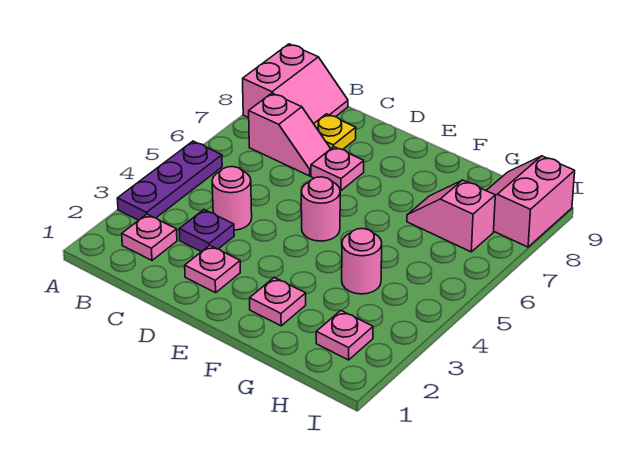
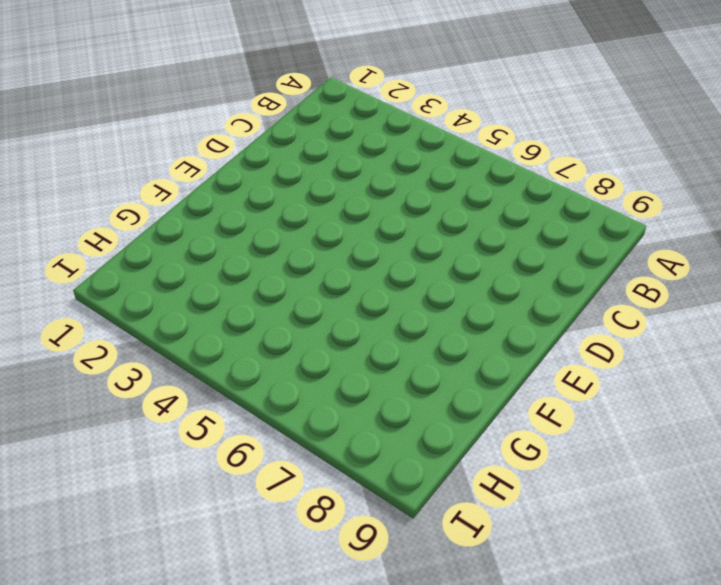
none -> purple plate A3:A5 level 1
none -> pink slope A8:B9 level 1 top A
none -> pink plate B2 level 1

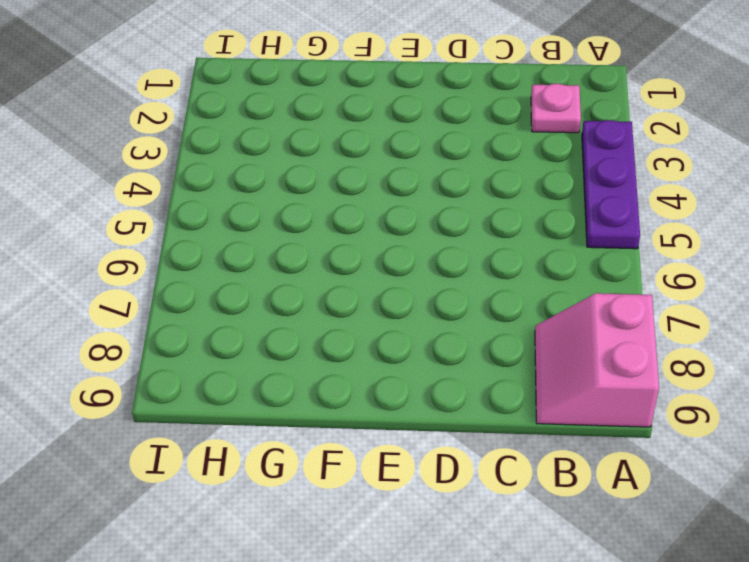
none -> pink slope B7:C7 level 1 top B
none -> purple plate C3 level 1
none -> pink round brick C4 level 1

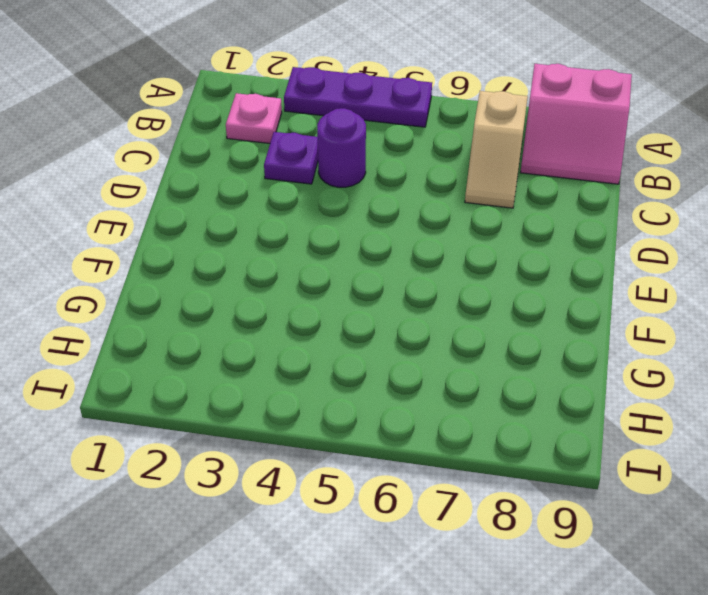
tan slope B7:C7 level 1 top B -> pink slope B7:C7 level 1 top B
purple round brick C4 level 1 -> pink round brick C4 level 1
none -> yellow plate C8 level 1
none -> pink plate D2 level 1
none -> pink plate D7 level 1

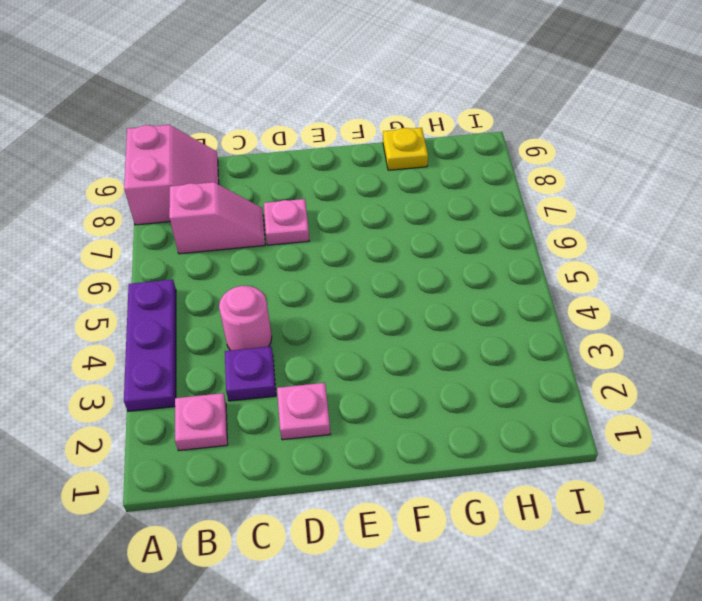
yellow plate G9 level 1 -> yellow plate C8 level 1
none -> pink round brick E5 level 1
none -> pink plate F2 level 1
none -> pink round brick G4 level 1

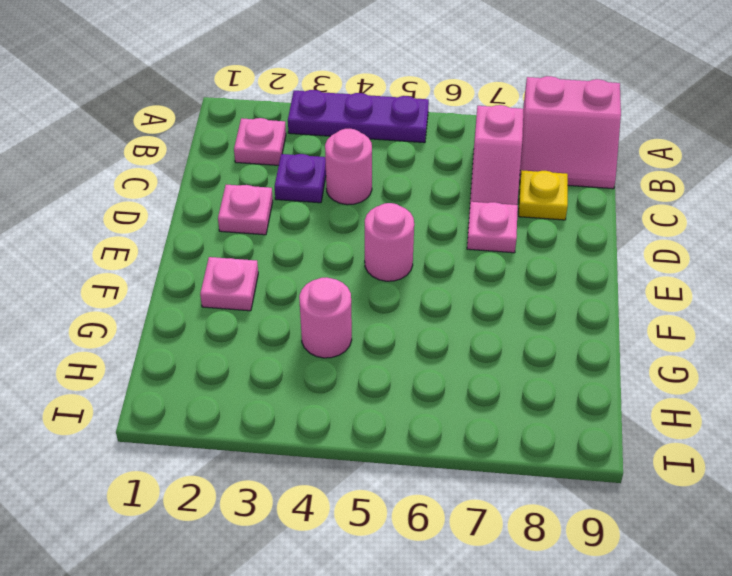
none -> pink slope G7:H7 level 1 top H
none -> pink plate H2 level 1
none -> pink slope H8:I9 level 1 top I

